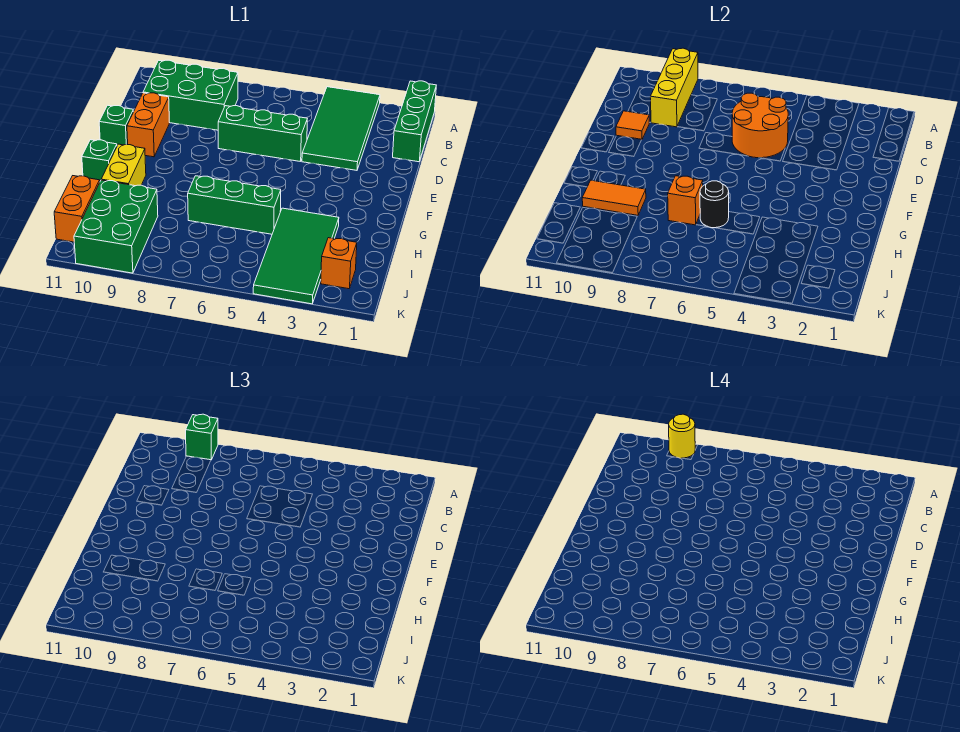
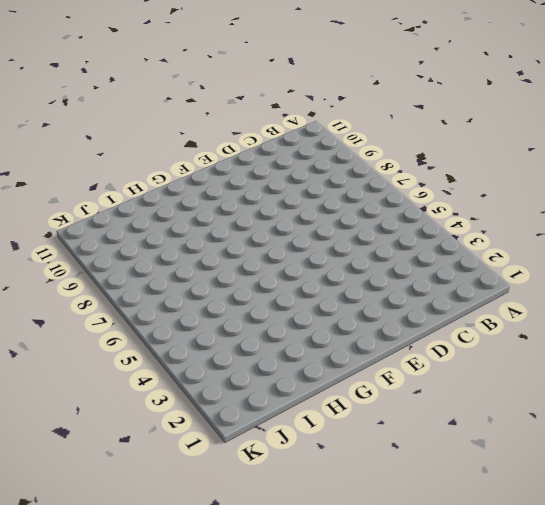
none -> green brick A1:C1 level 1
none -> green tile A3:D4 level 1
none -> green brick B8:C10 level 1

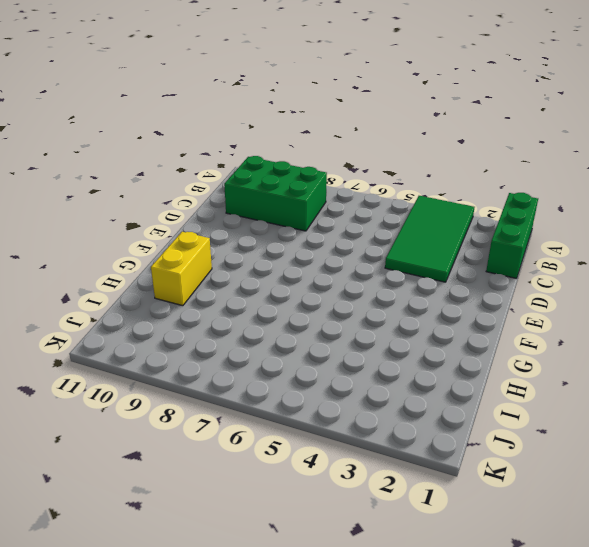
none -> green brick D5:D7 level 1
none -> orange brick D10:E10 level 1
none -> green brick E11 level 1

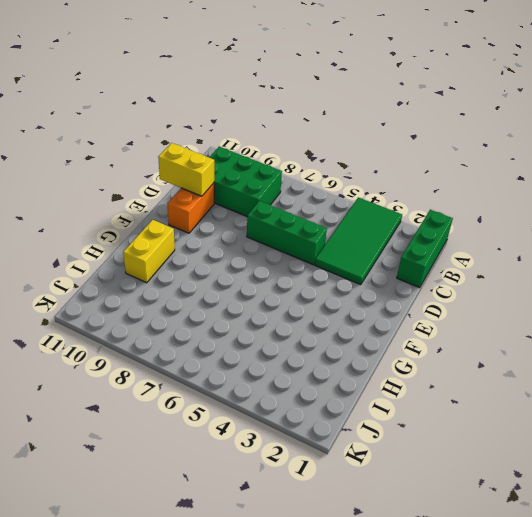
yellow brick D10:D11 level 2 -> orange tile D10 level 2
none -> green brick E11 level 1
none -> green brick G11 level 1
none -> green tile H3:K4 level 1

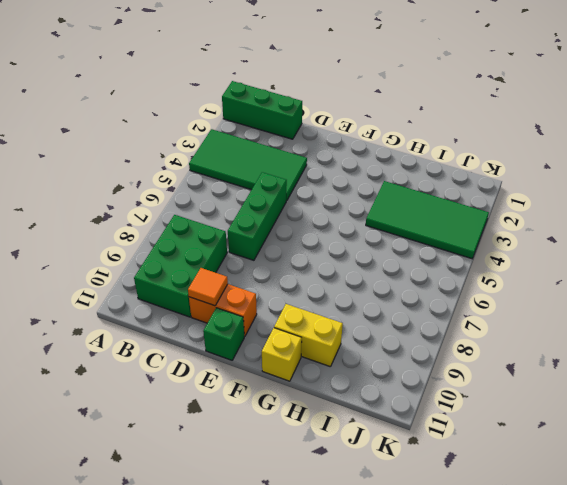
yellow brick G11 level 1 -> green brick G11 level 1
none -> green brick H5:H7 level 1
none -> green brick I9:K10 level 1
none -> orange brick I11:J11 level 1

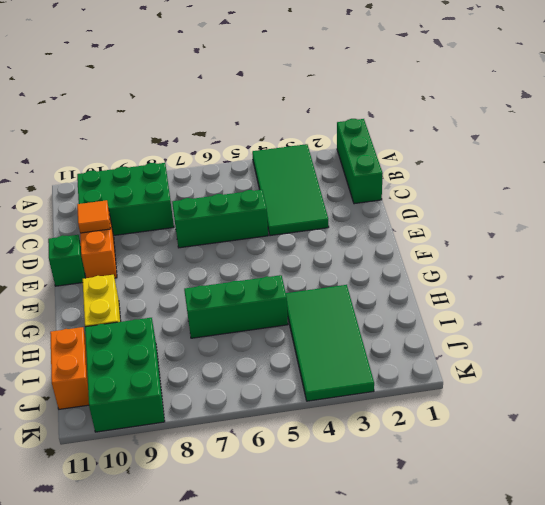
none -> green brick G11 level 1
none -> orange brick J2 level 1
none -> yellow brick A9:C9 level 2

